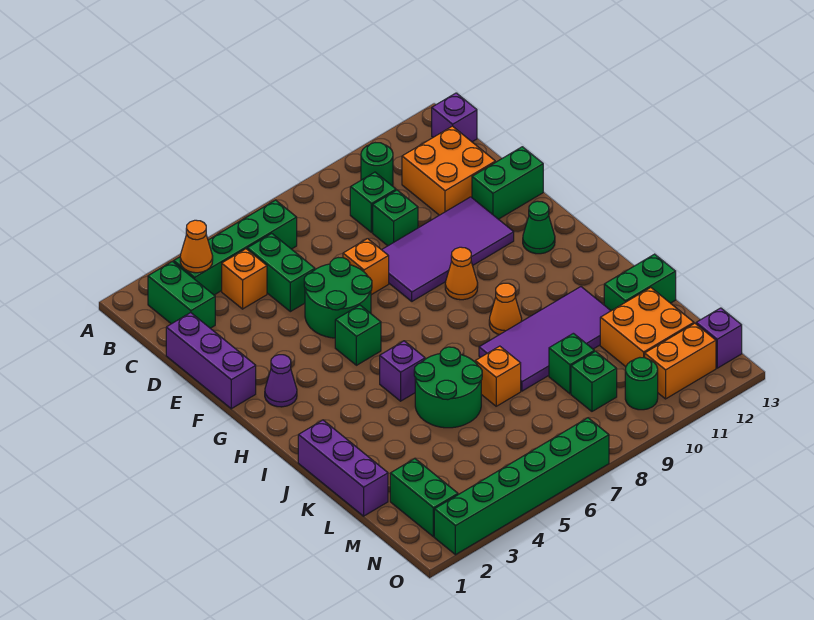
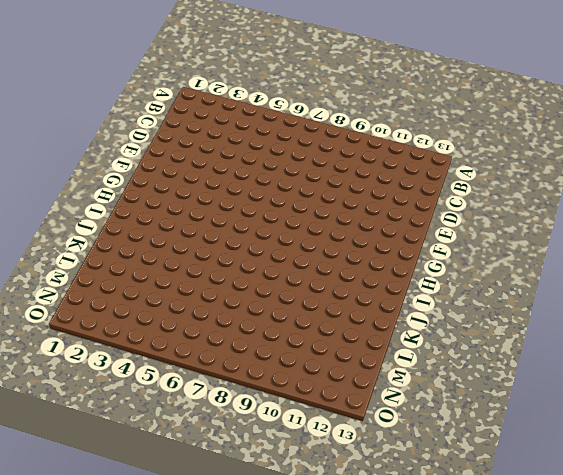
none -> green brick B2:C2 level 1
none -> green brick B3:B6 level 1
none -> green round brick B10 level 1
none -> purple brick B13 level 1

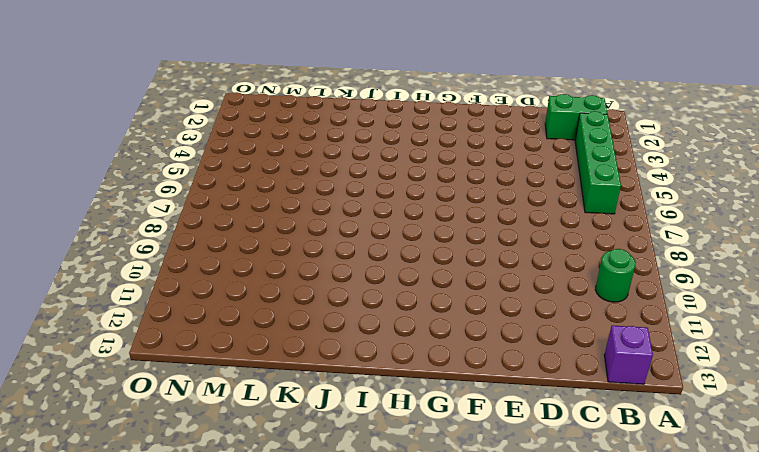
none -> orange brick C4 level 1
none -> green brick C5:D5 level 1
none -> green brick C9 level 1
none -> orange brick C11:D12 level 1

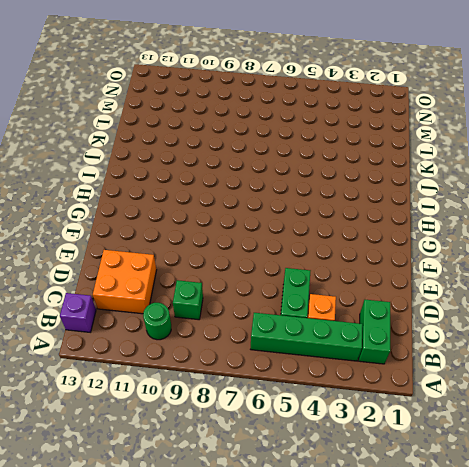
none -> purple brick D1:F1 level 1
none -> green brick D9 level 1
none -> green round brick E5:F6 level 1
none -> orange brick E7 level 1

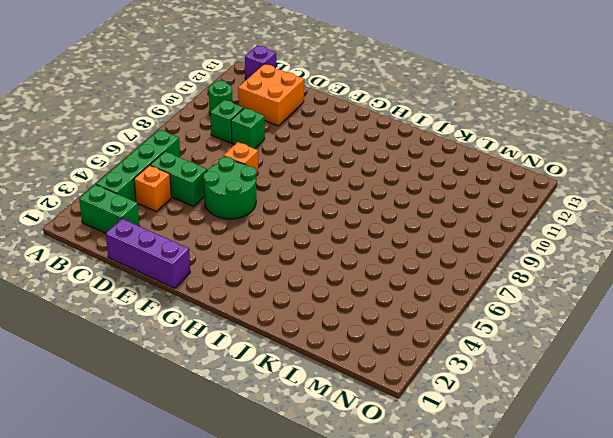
none -> purple tile E8:F11 level 1
none -> green brick E12:E13 level 1
none -> purple cone G2 level 1
none -> green brick G5 level 1

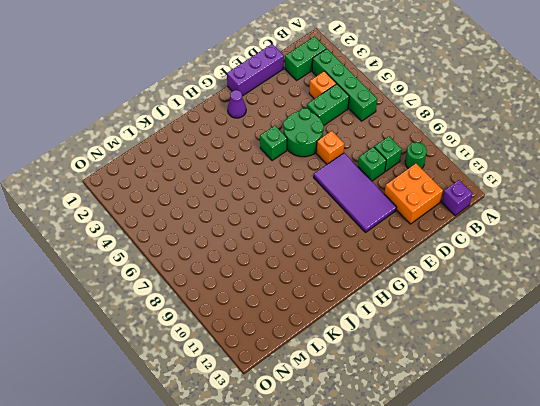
none -> green brick E12:E13 level 1
none -> orange cone G9 level 1
none -> green cone G12 level 1
none -> purple brick I5 level 1

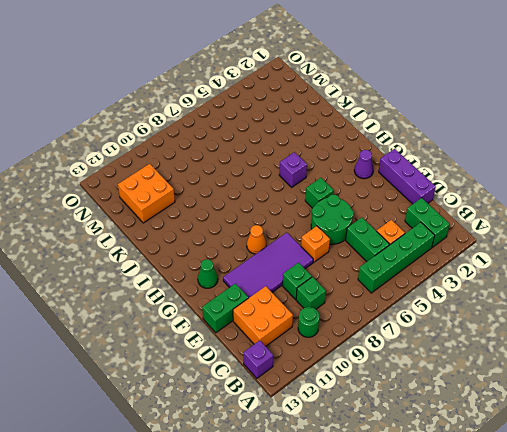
none -> orange cone I9 level 1
none -> purple brick J1:L1 level 1
none -> green round brick J5:K6 level 1
none -> purple tile J8:K11 level 1

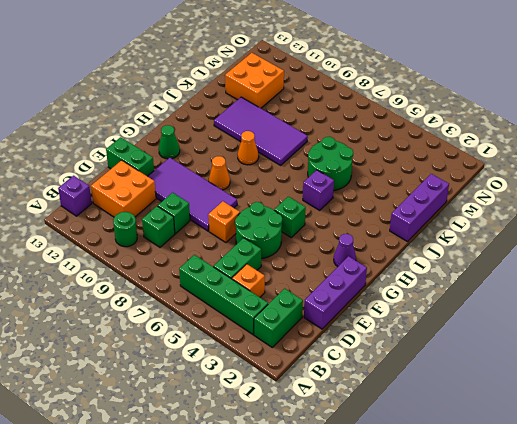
none -> orange brick K7 level 1
none -> green brick K12:K13 level 1
none -> green brick L9 level 1
none -> green brick M2:N2 level 1

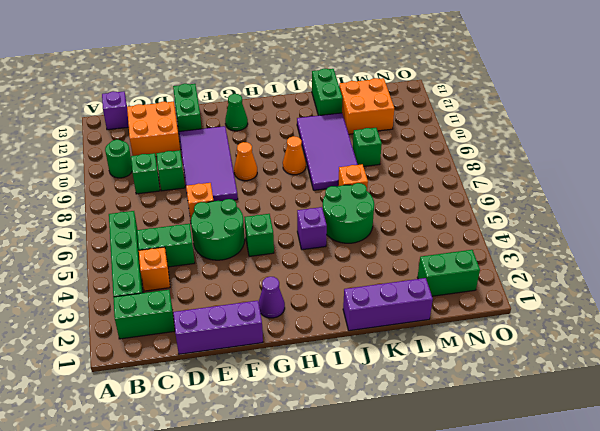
none -> green brick M9 level 1
none -> green round brick N10 level 1
none -> orange brick N11:N12 level 1
none -> purple brick N13 level 1

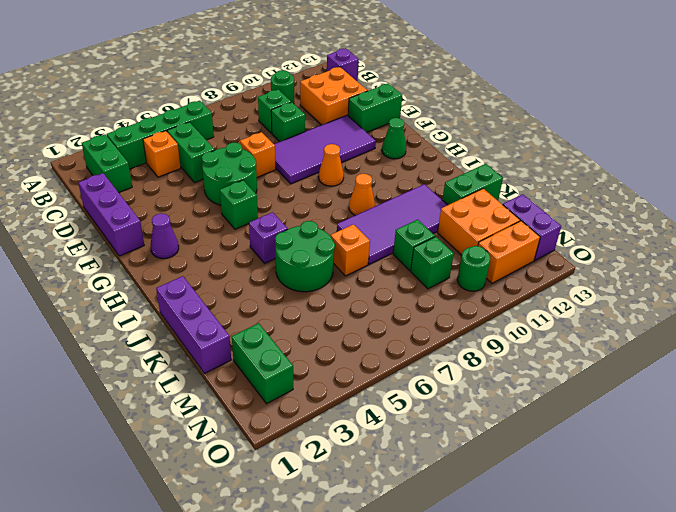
purple brick M13:N13 level 1 -> purple brick N13 level 1
none -> green brick O2:O7 level 1
none -> orange cone B3 level 2

